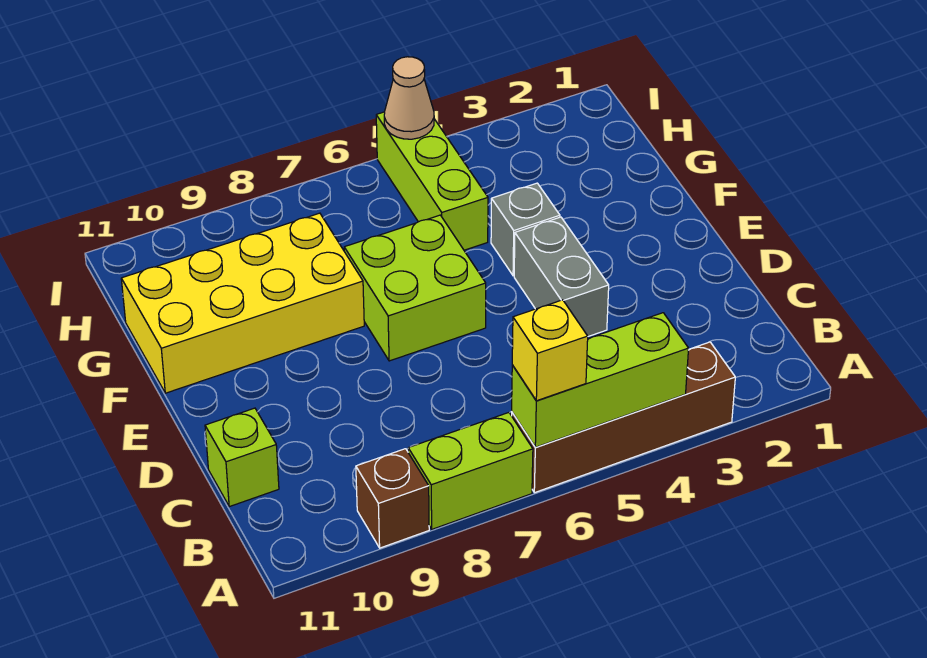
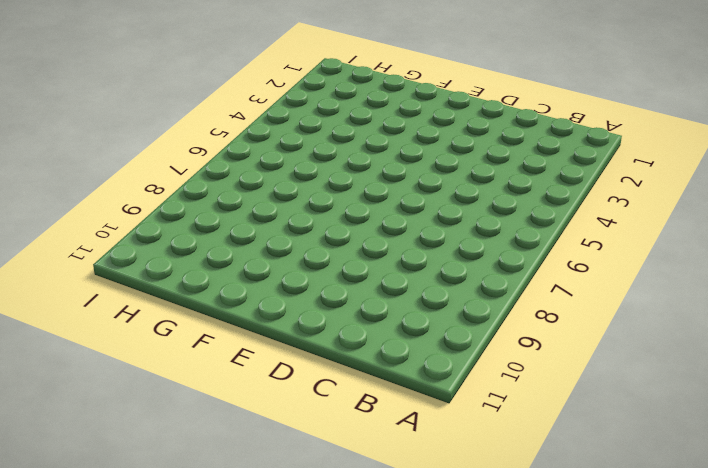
none -> brown brick A3:A6 level 1
none -> lime brick A7:A8 level 1
none -> brown brick A9 level 1

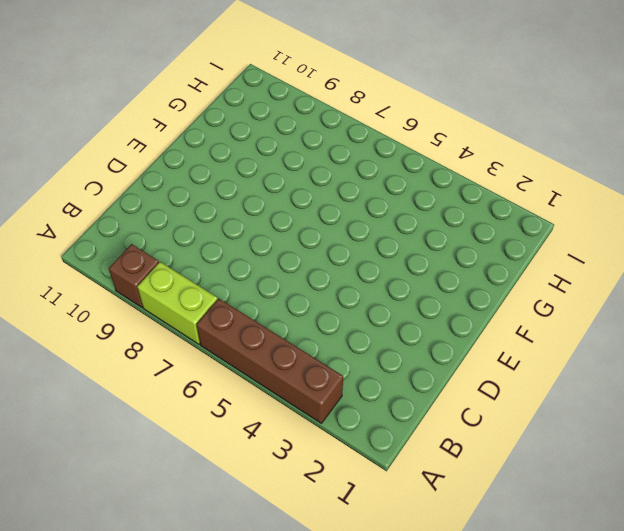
none -> lime brick C11 level 1
none -> grey brick D4:E4 level 1
none -> lime brick E6:F7 level 1

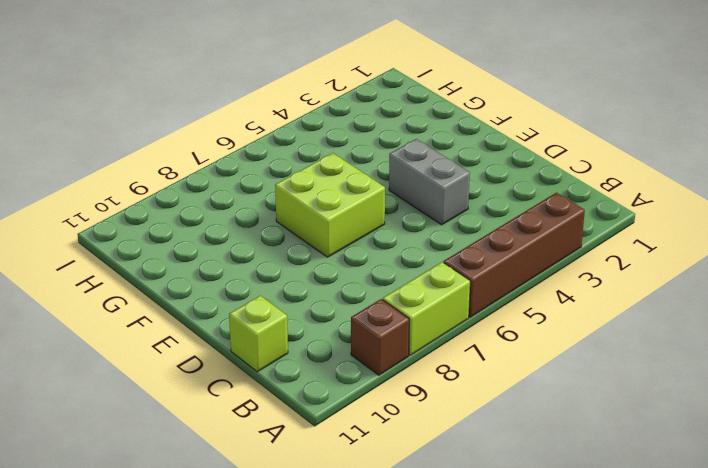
none -> grey brick F4 level 1
none -> yellow brick F8:G11 level 1
none -> lime brick G5:I5 level 1

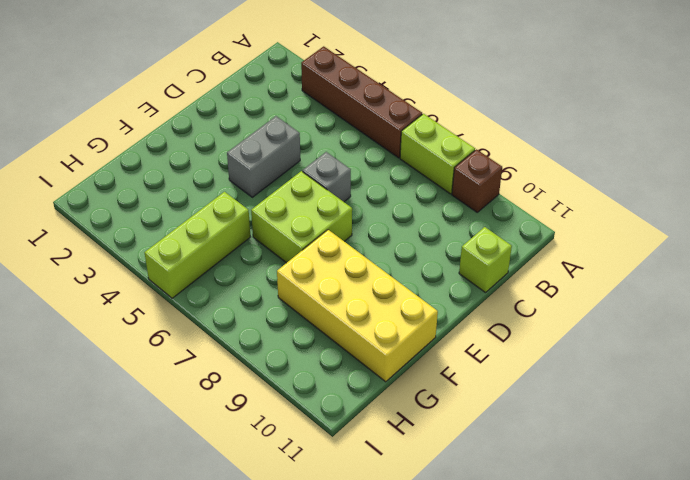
grey brick D6 level 1 -> grey brick F4 level 1
none -> lime brick A4:A6 level 2
none -> tan cone I5 level 2
none -> yellow brick A6 level 3

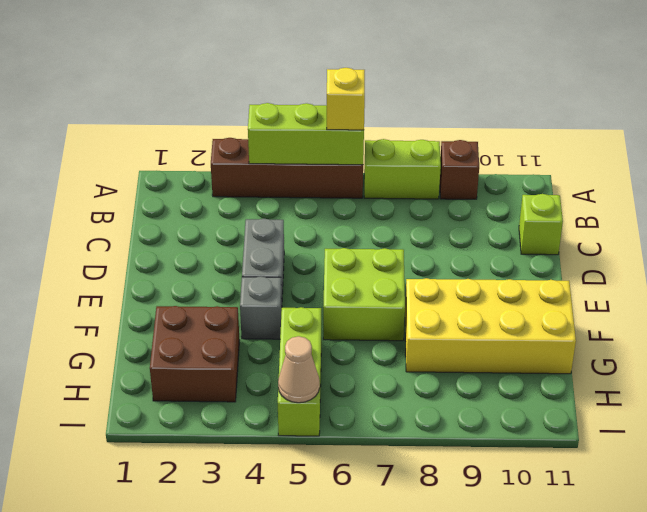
brown brick G2:H3 level 1 -> none

